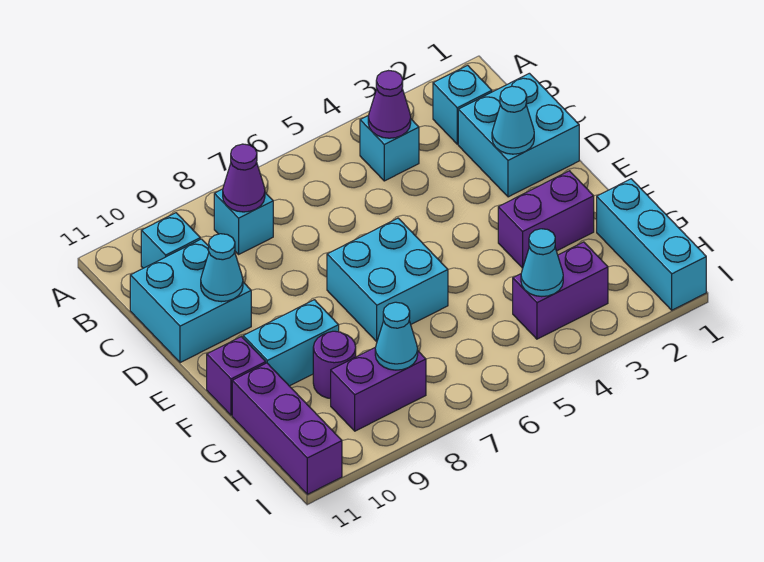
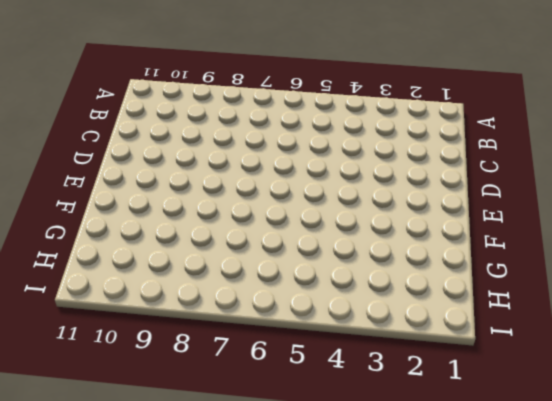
none -> cyan brick B2 level 1
none -> cyan brick B4 level 1
none -> cyan brick B8 level 1

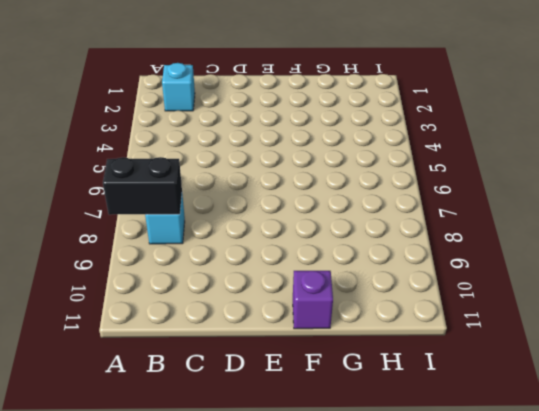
black brick A8:B8 level 2 -> purple cone B8 level 2
none -> cyan brick B4 level 1
none -> cyan brick B10 level 1
none -> cyan brick C1:D2 level 1

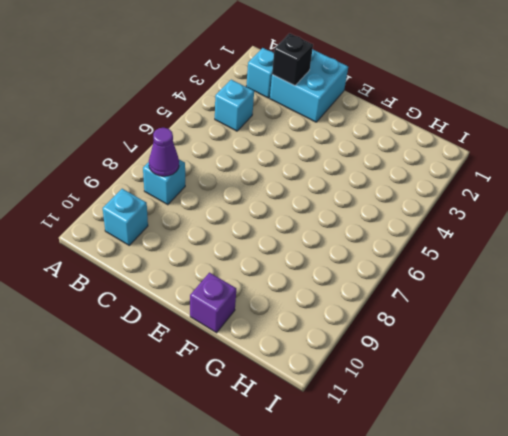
black brick C2 level 2 -> none
none -> cyan brick C10:D11 level 1
none -> cyan brick E6:F7 level 1
none -> purple brick F2:F3 level 1

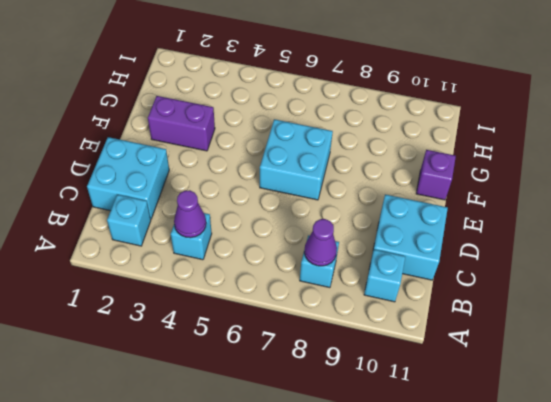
none -> cyan brick F9:F10 level 1
none -> cyan brick G1:I1 level 1
none -> purple round brick G9 level 1

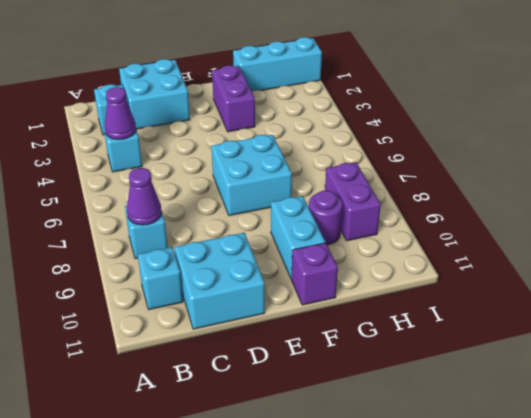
none -> purple brick G11:I11 level 1
none -> purple brick H3:H4 level 1
none -> cyan cone D2 level 2

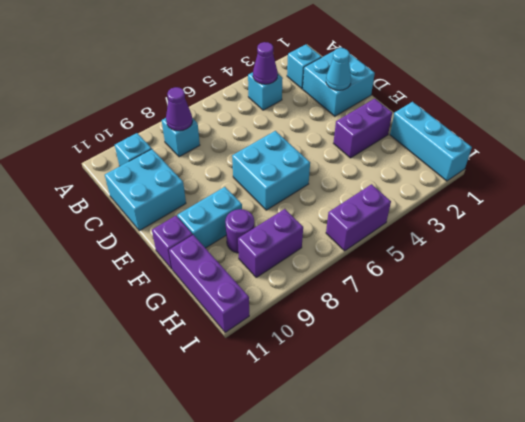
purple brick I5:I6 level 1 -> purple brick H3:H4 level 1
none -> cyan cone D10 level 2
none -> cyan cone H4 level 2
none -> cyan cone H8 level 2

